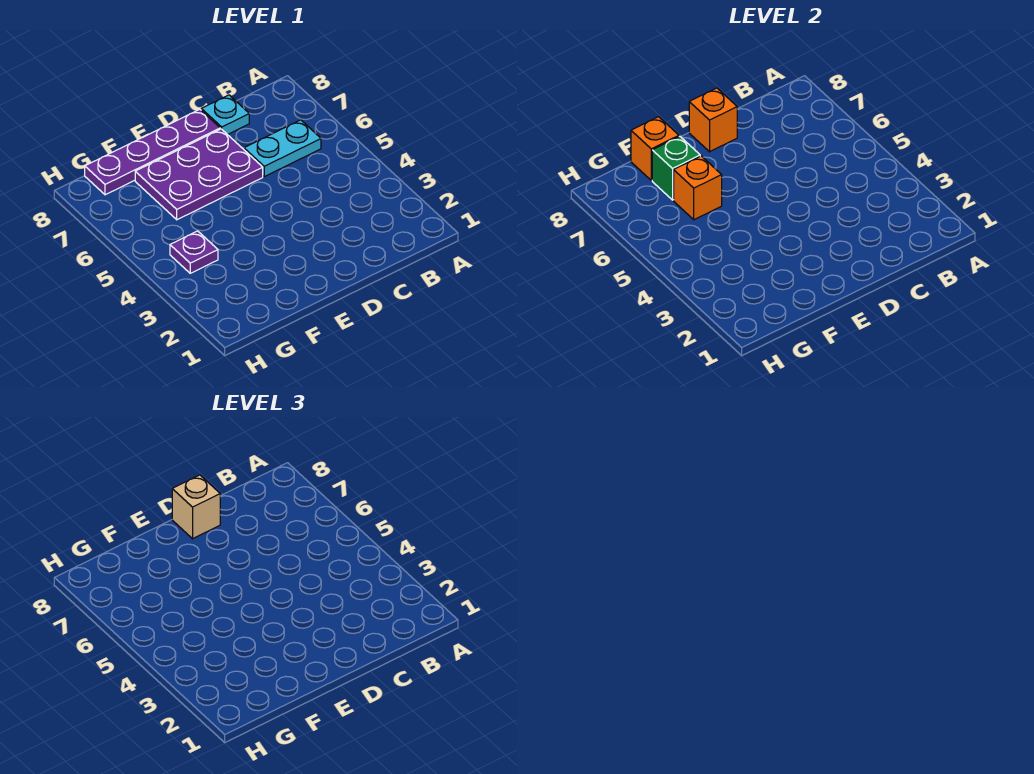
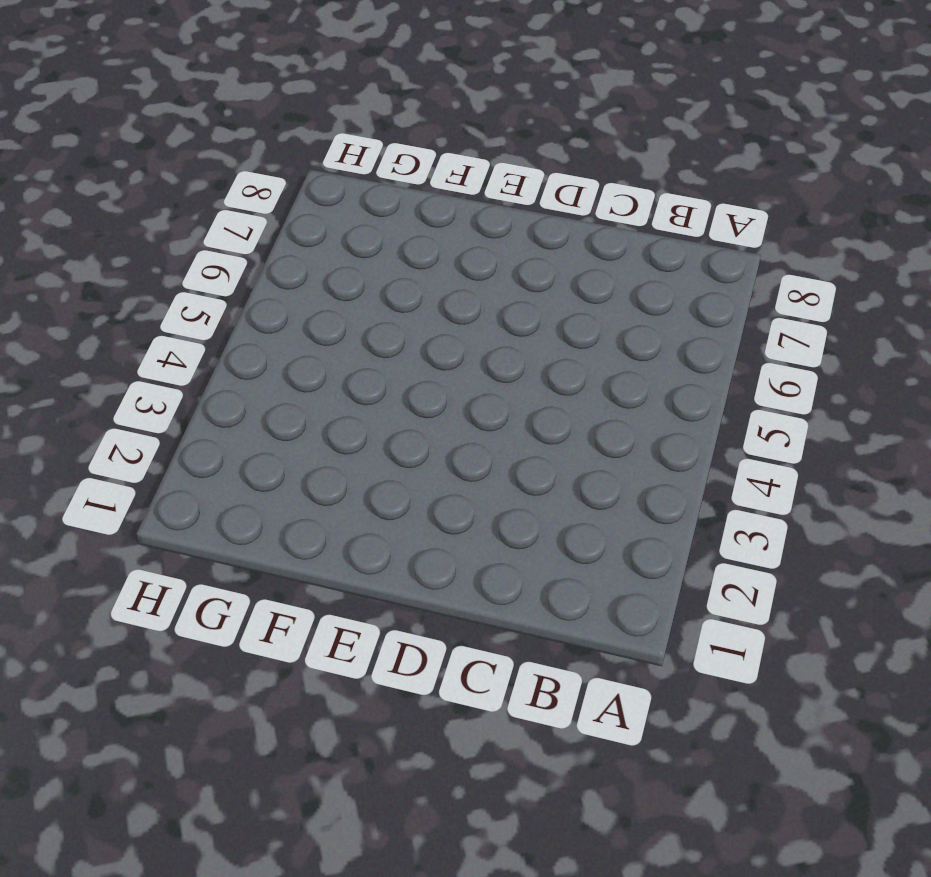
none -> cyan plate B6:C6 level 1
none -> cyan plate C8 level 1

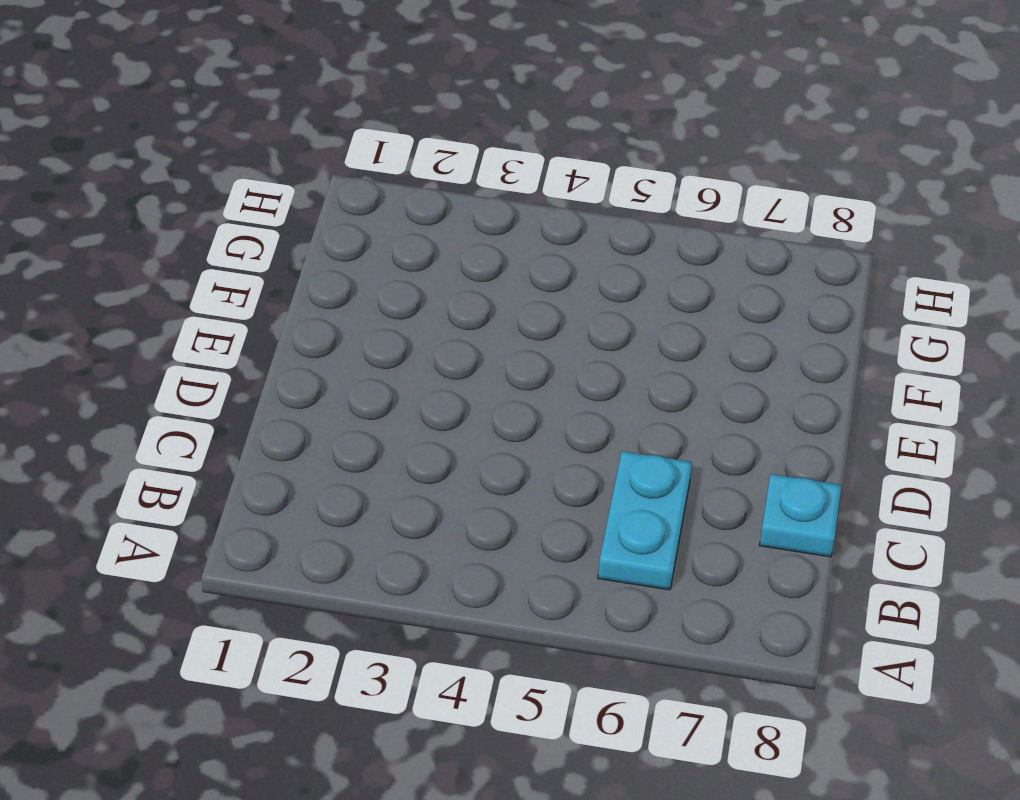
none -> purple plate D6:F7 level 1
none -> purple plate D8:G8 level 1

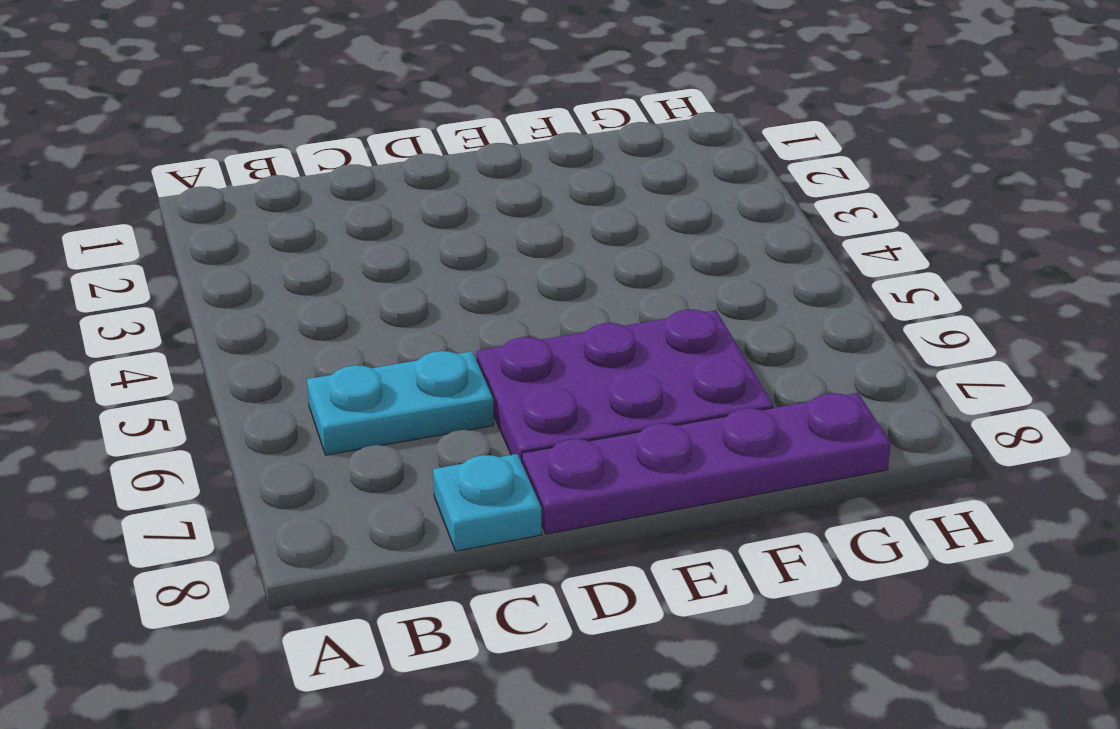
none -> purple plate G4 level 1
none -> orange brick D8 level 2

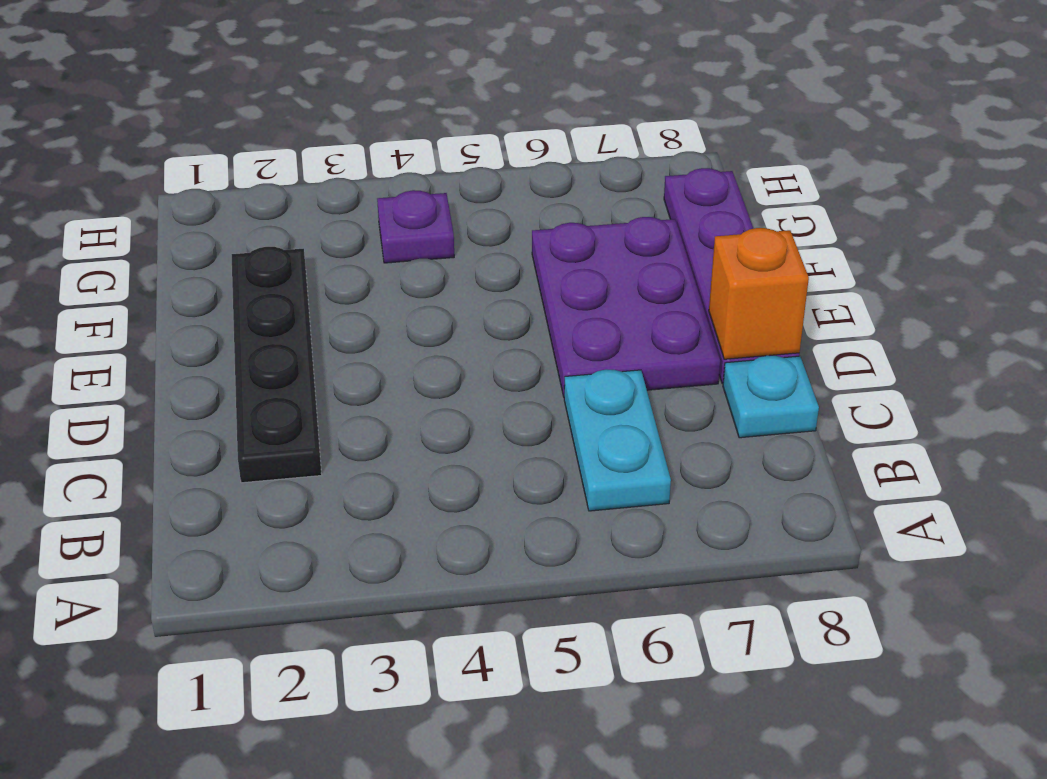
black plate C2:F2 level 1 -> none
none -> orange brick F6 level 2
none -> green brick F7 level 2

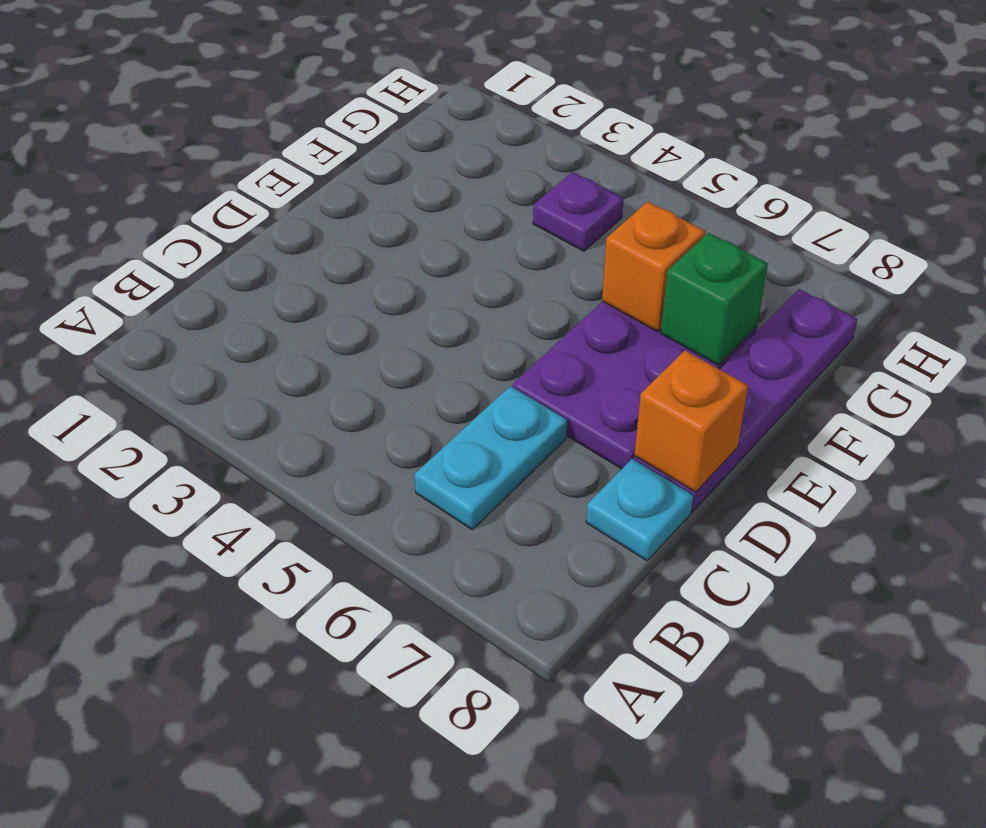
none -> orange brick F8 level 2
none -> tan brick D8 level 3

